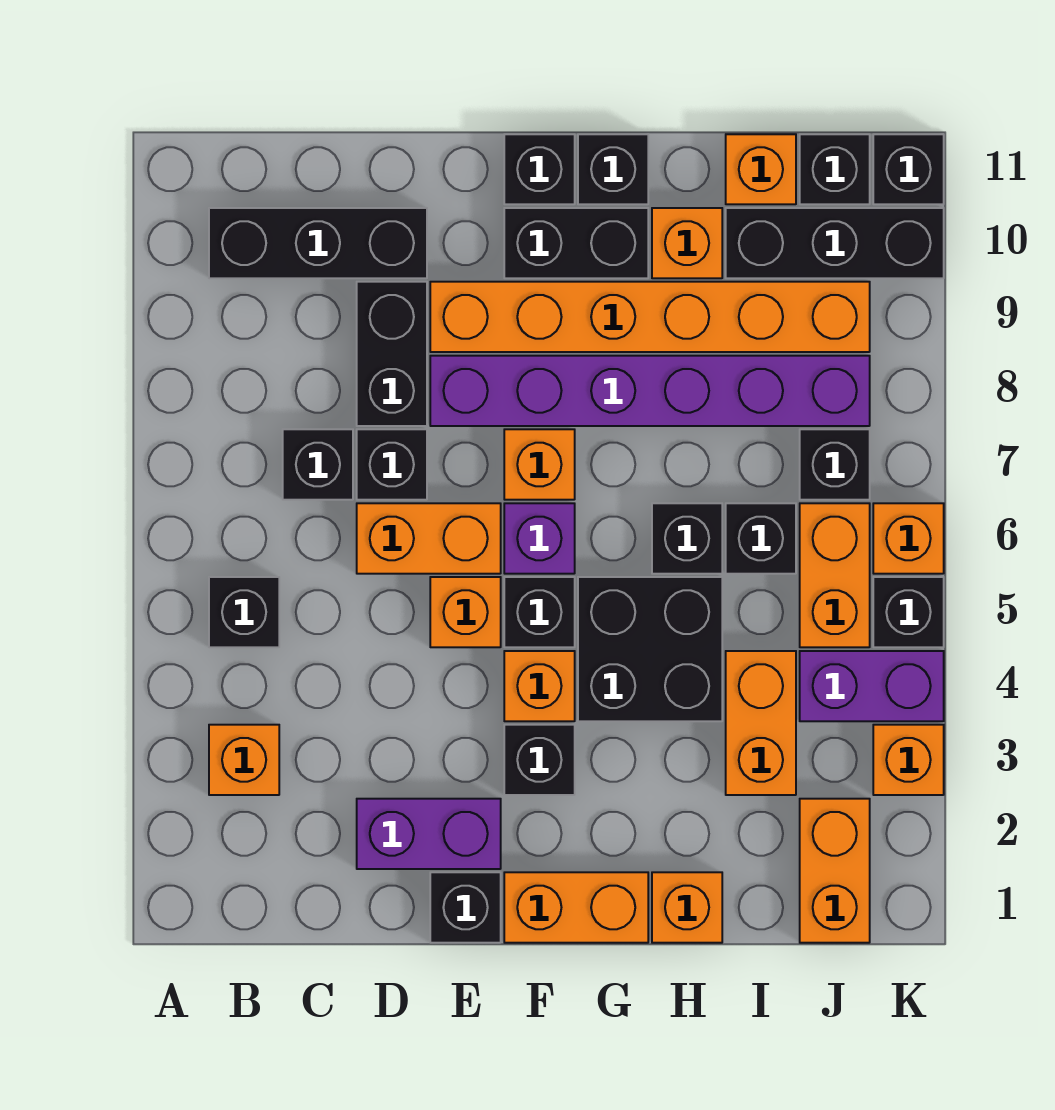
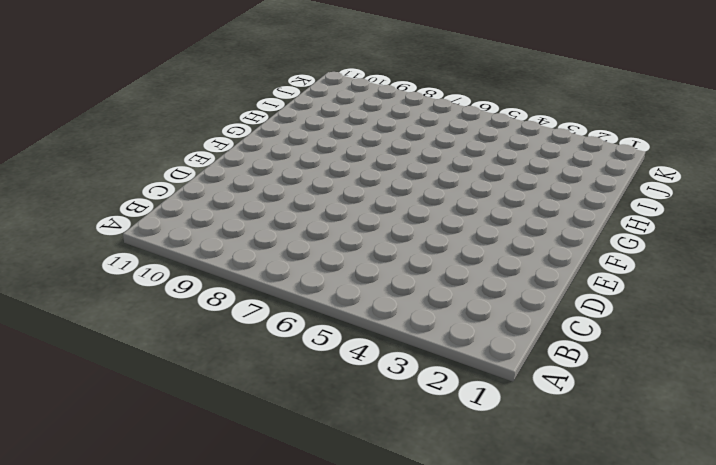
none -> orange brick B3 level 1
none -> black brick B5 level 1
none -> black brick B10:D10 level 1
none -> black brick C7 level 1

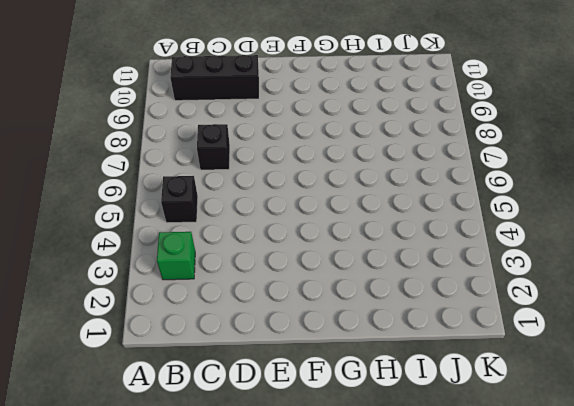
green brick B3 level 1 -> orange brick B3 level 1
none -> purple brick D2:E2 level 1
none -> orange brick D6:E6 level 1
none -> black brick D7 level 1
none -> black brick D8:D9 level 1

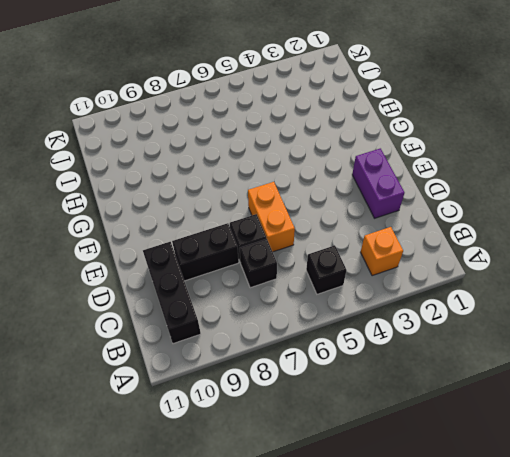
none -> black brick E1 level 1
none -> orange brick E5 level 1
none -> purple brick E8:J8 level 1
none -> orange brick E9:J9 level 1

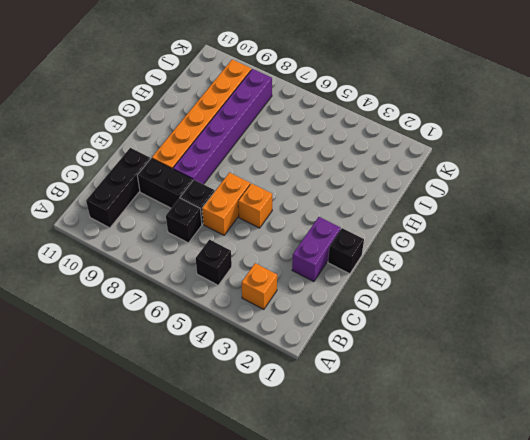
none -> orange brick F1:G1 level 1
none -> black brick F3 level 1
none -> orange brick F4 level 1
none -> black brick F5 level 1

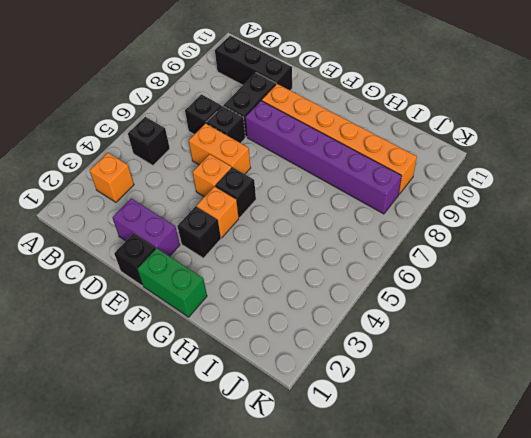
green brick F1:G1 level 1 -> orange brick F1:G1 level 1
none -> purple brick F6 level 1
none -> orange brick F7 level 1
none -> black brick F10:G10 level 1
none -> black brick F11 level 1

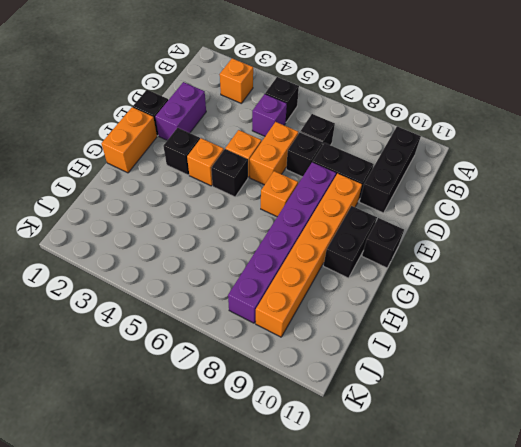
purple brick C5 level 1 -> purple brick F6 level 1
none -> black brick G4:H5 level 1
none -> black brick G11 level 1
none -> orange brick H1 level 1
none -> black brick H6 level 1

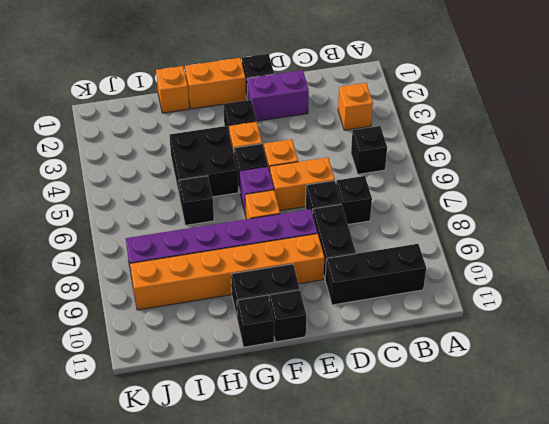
none -> orange brick H10 level 1
none -> orange brick I3:I4 level 1
none -> black brick I6 level 1
none -> black brick I10:K10 level 1

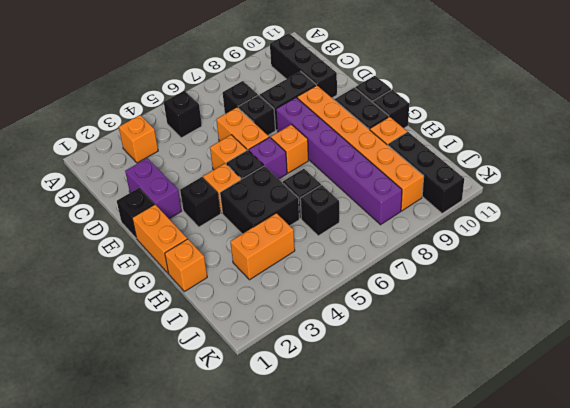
none -> orange brick I11 level 1
none -> orange brick J1:J2 level 1
none -> purple brick J4:K4 level 1
none -> orange brick J5:J6 level 1

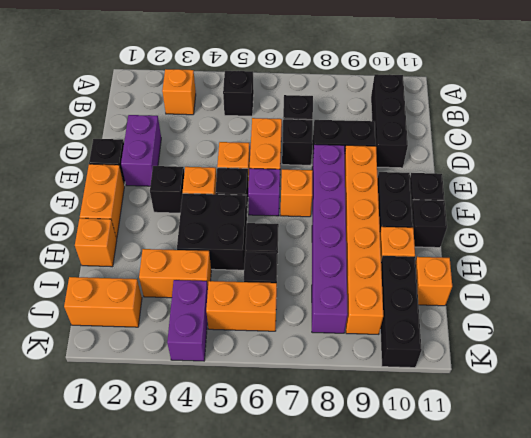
none -> black brick J7 level 1
none -> black brick J11 level 1
none -> orange brick K3 level 1
none -> black brick K5 level 1

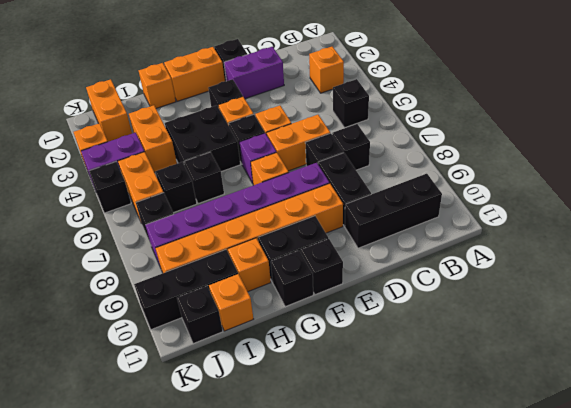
none -> orange brick K6 level 1
none -> black brick K11 level 1

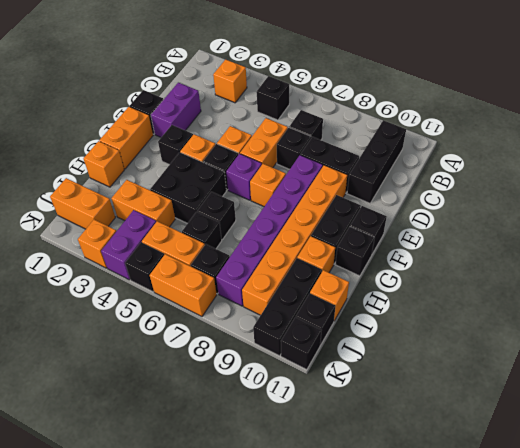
orange brick K6:K7 level 1 -> orange brick K6 level 1

